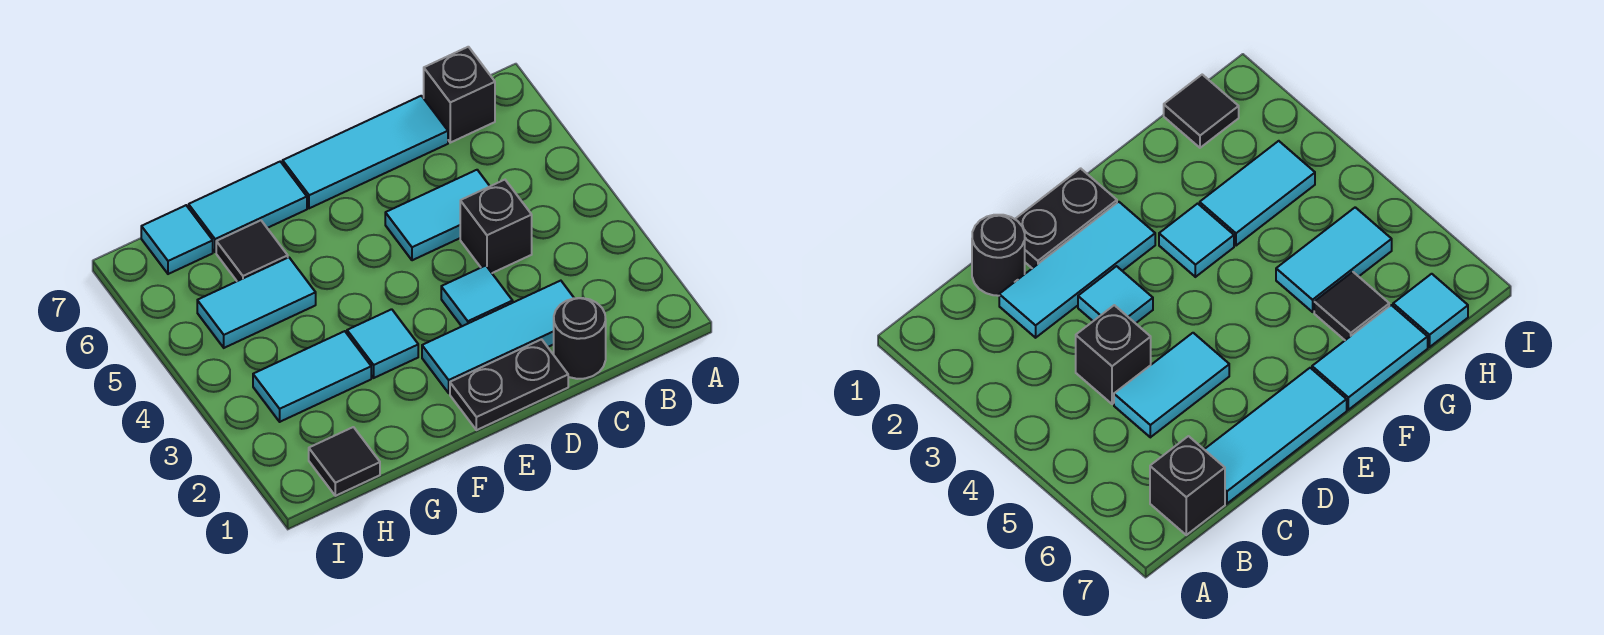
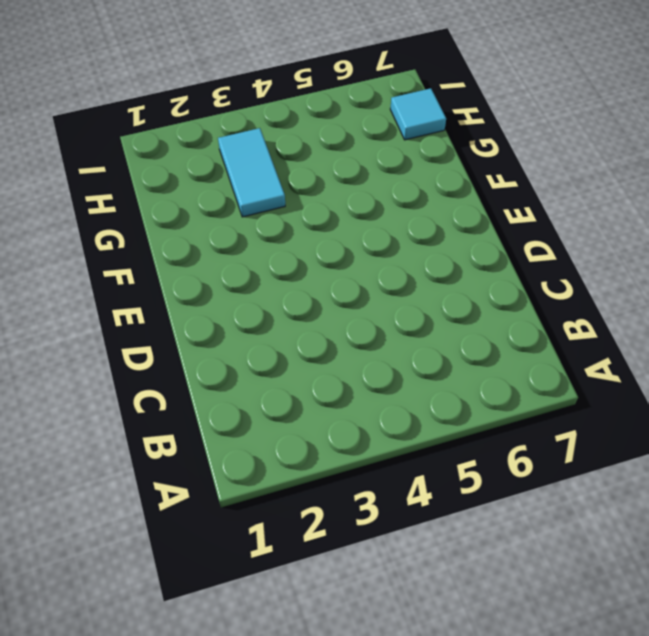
none -> black brick B7 level 1
none -> black round brick C1 level 1
none -> cyan tile C2:E2 level 1

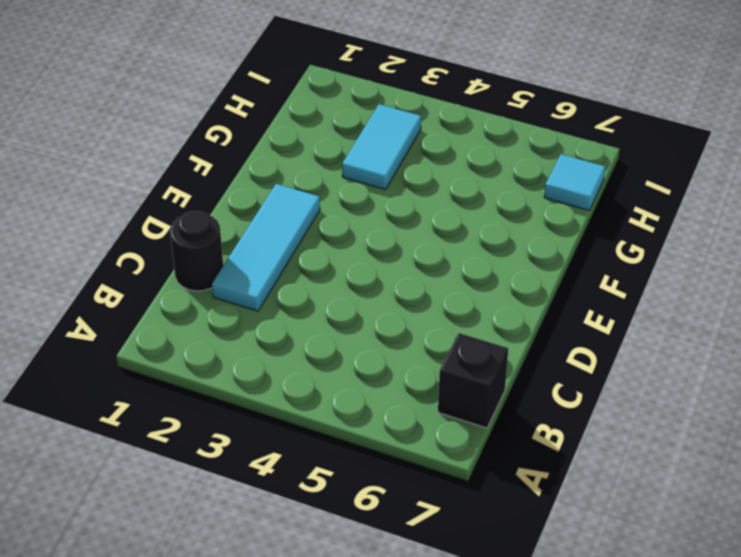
none -> black brick C4 level 1
none -> cyan tile C5:D5 level 1
none -> cyan tile C7:E7 level 1

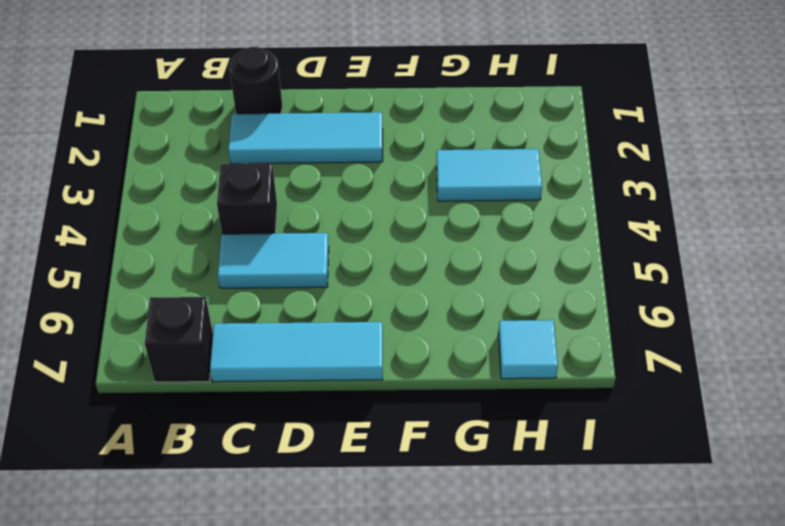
none -> black plate D1:E1 level 1
none -> cyan tile D3 level 1
none -> cyan tile F3 level 1

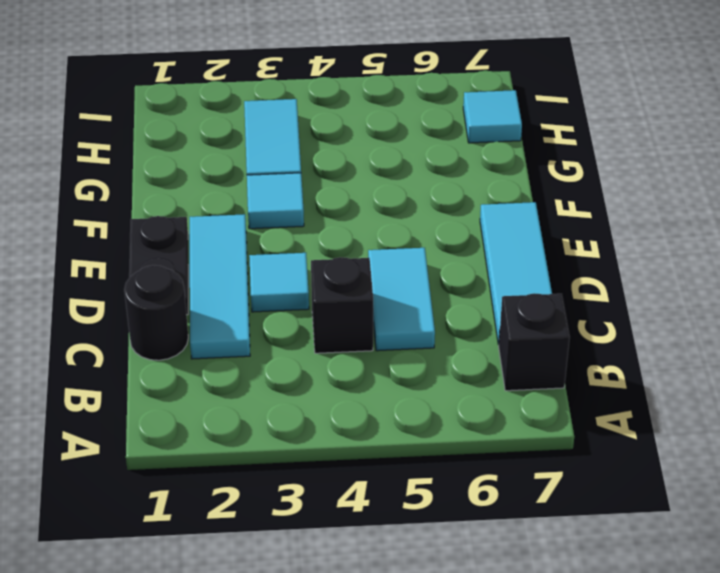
none -> cyan tile F7:G7 level 1
none -> cyan tile G5:H5 level 1
none -> black tile G6 level 1

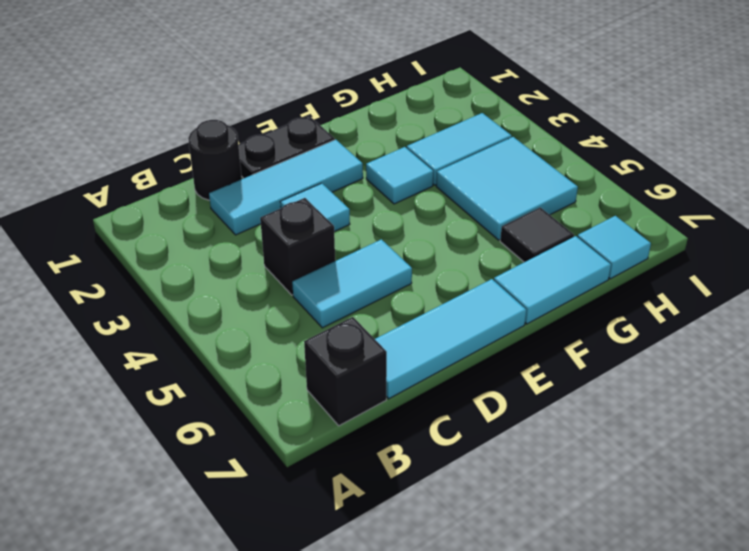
cyan tile G4:H5 level 1 -> cyan tile G5:H5 level 1
none -> black tile H1 level 1

